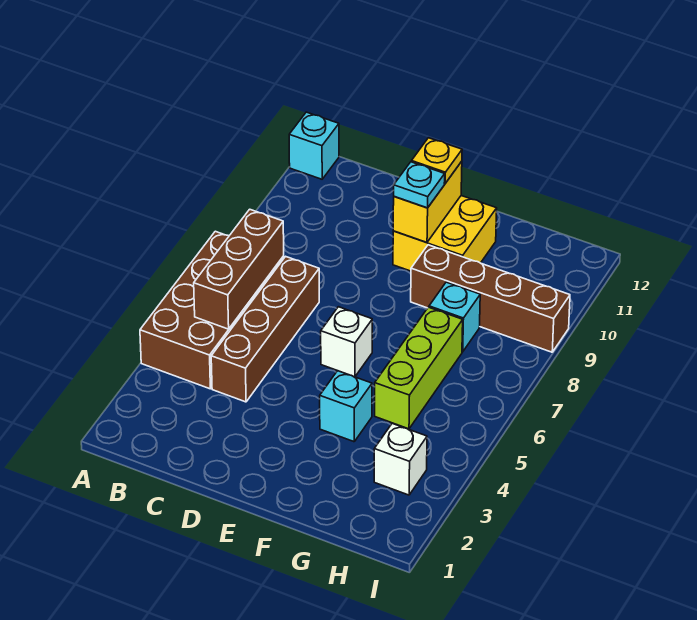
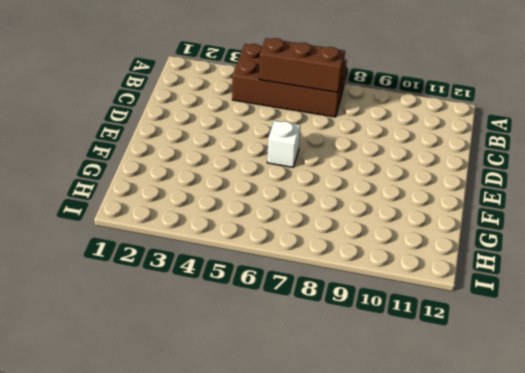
none -> cyan brick A12 level 1
none -> brown brick C4:C7 level 1
none -> yellow brick E10:F11 level 1

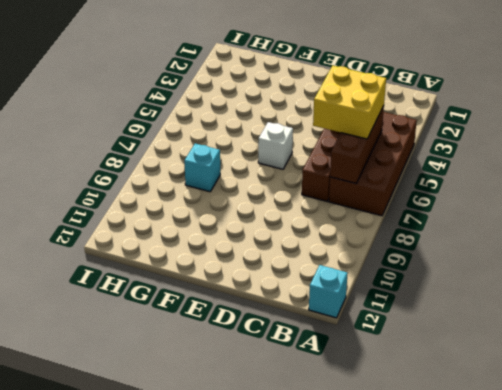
yellow brick B5:C6 level 3 -> yellow brick E10:F11 level 1
none -> cyan brick F4 level 1
none -> brown brick F9:I9 level 1
none -> lime brick G5:G7 level 1

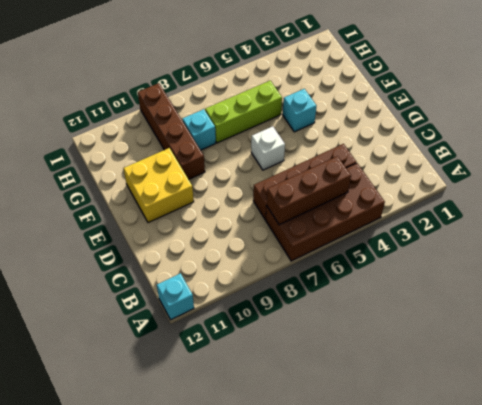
none -> white brick H3 level 1
none -> yellow brick E10:E11 level 2
none -> cyan plate E10 level 3

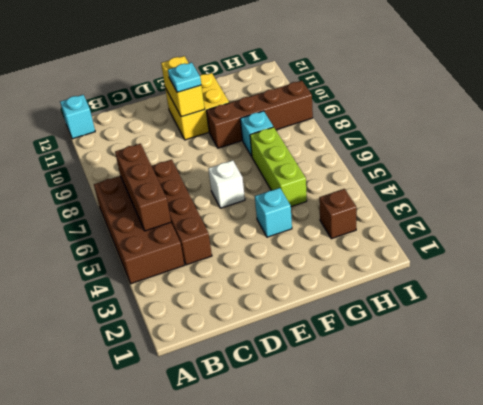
brown brick H3 level 1 -> white brick H3 level 1
none -> yellow plate E11 level 3

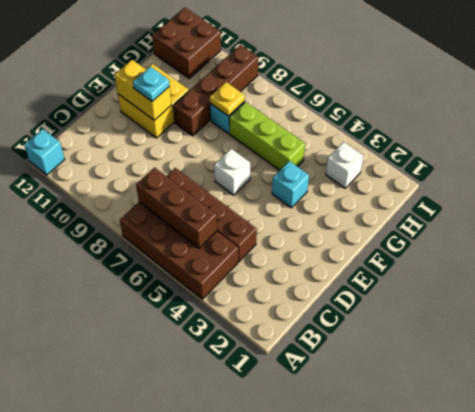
yellow plate G8 level 2 -> yellow plate E11 level 3
brown brick H11:I12 level 1 -> none

